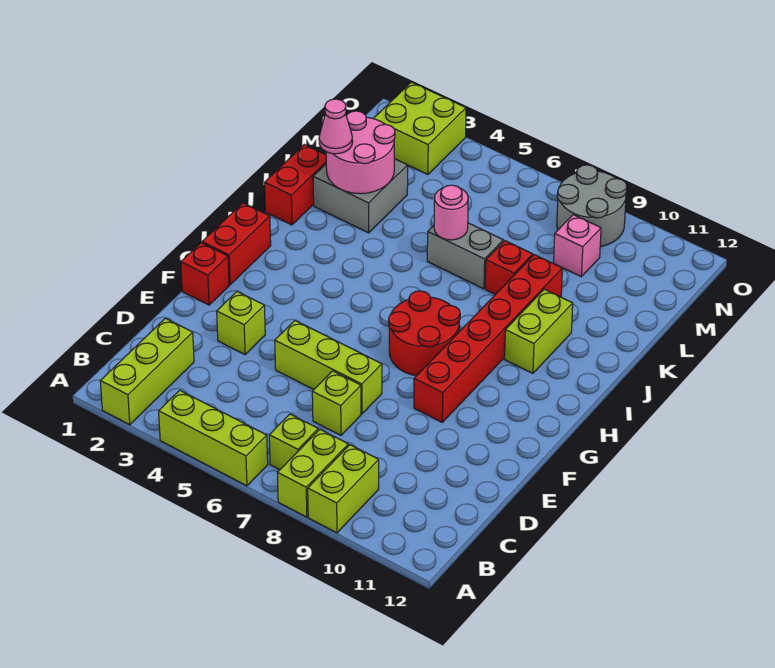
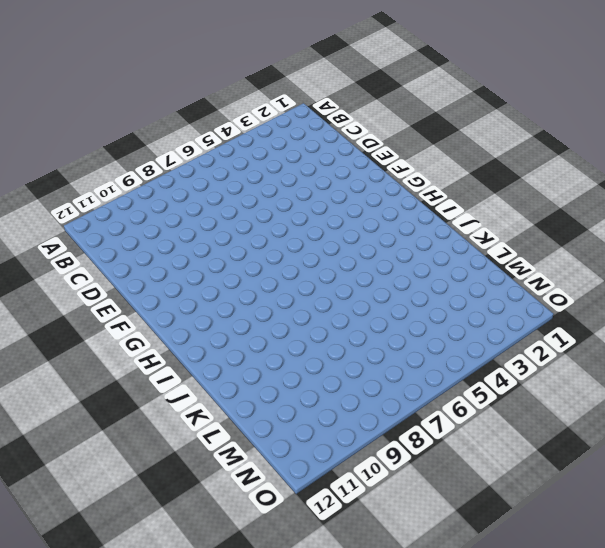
none -> lime brick A2:C2 level 1
none -> lime brick A4:A6 level 1
none -> lime brick A8:B8 level 1

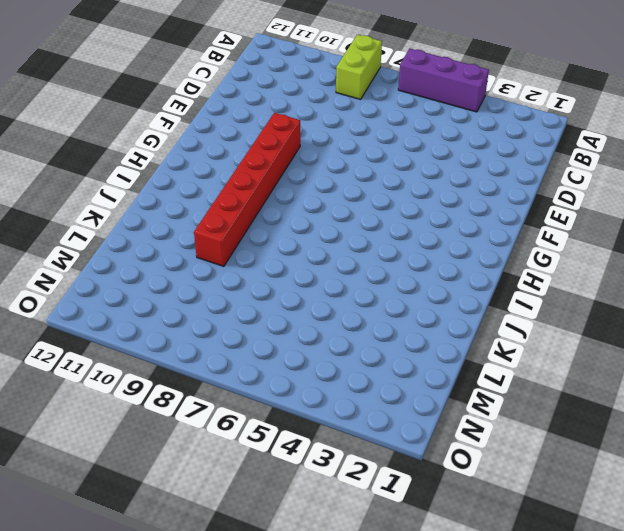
purple brick A4:A6 level 1 -> lime brick A4:A6 level 1
none -> lime brick A2:C2 level 1
none -> lime brick A9:B9 level 1
none -> lime brick B7 level 1

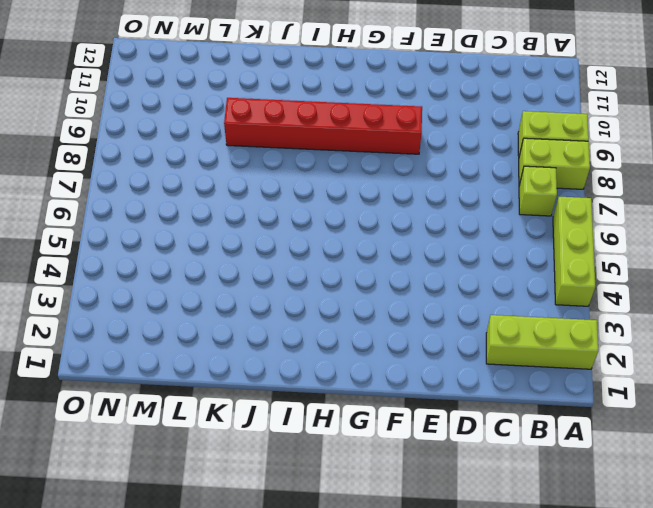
none -> lime brick D7 level 1
none -> lime brick E3 level 1
none -> lime brick E5:E7 level 1

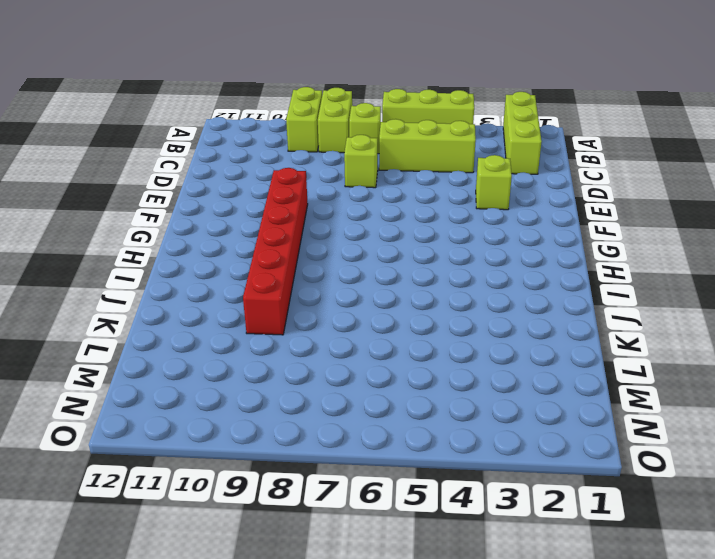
lime brick C4:C6 level 1 -> lime brick E5:E7 level 1
none -> red brick F1 level 1
none -> red brick G1:H1 level 1
none -> red round brick G7:H8 level 1

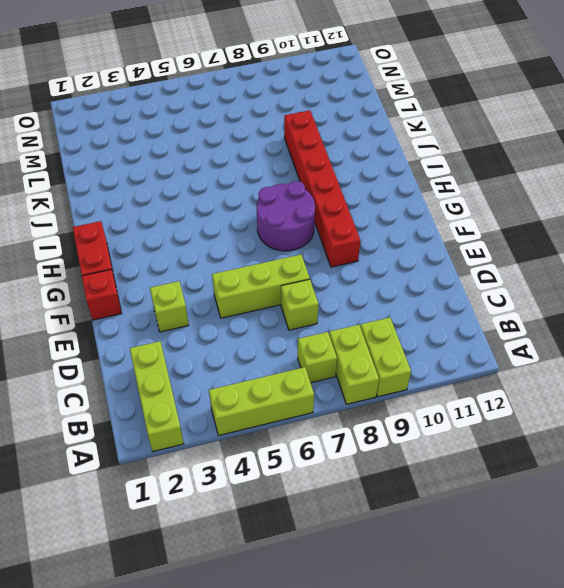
purple round brick G7:H8 level 1 -> red round brick G7:H8 level 1
none -> lime brick I10:J10 level 1
none -> red brick J1:K1 level 1
none -> grey brick K2:L3 level 1

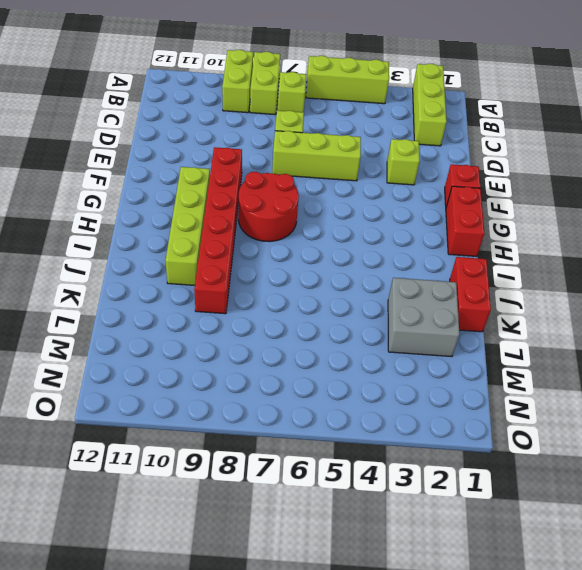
lime brick G10:J10 level 1 -> lime brick I10:J10 level 1
none -> grey brick K6:K7 level 1
none -> red brick K8 level 1
none -> pink brick M9 level 1

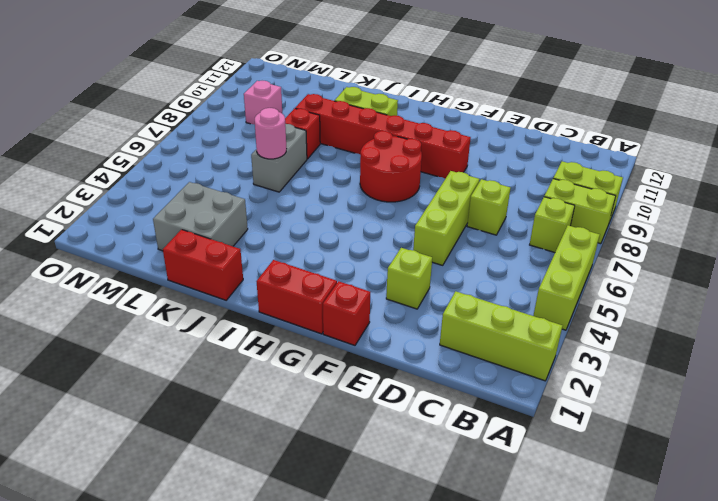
none -> lime brick N2:O3 level 1
none -> grey round brick N8:O9 level 1
none -> pink round brick K2:L3 level 2

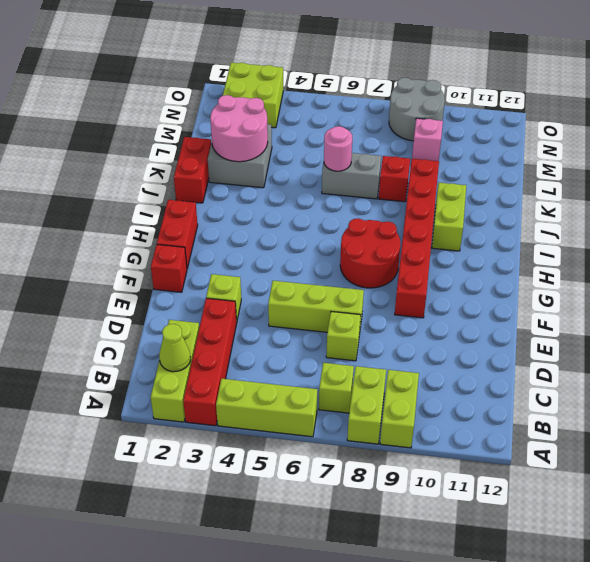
red brick A3:D3 level 1 -> none
lime cone B2 level 2 -> none
none -> pink cone K2 level 3

